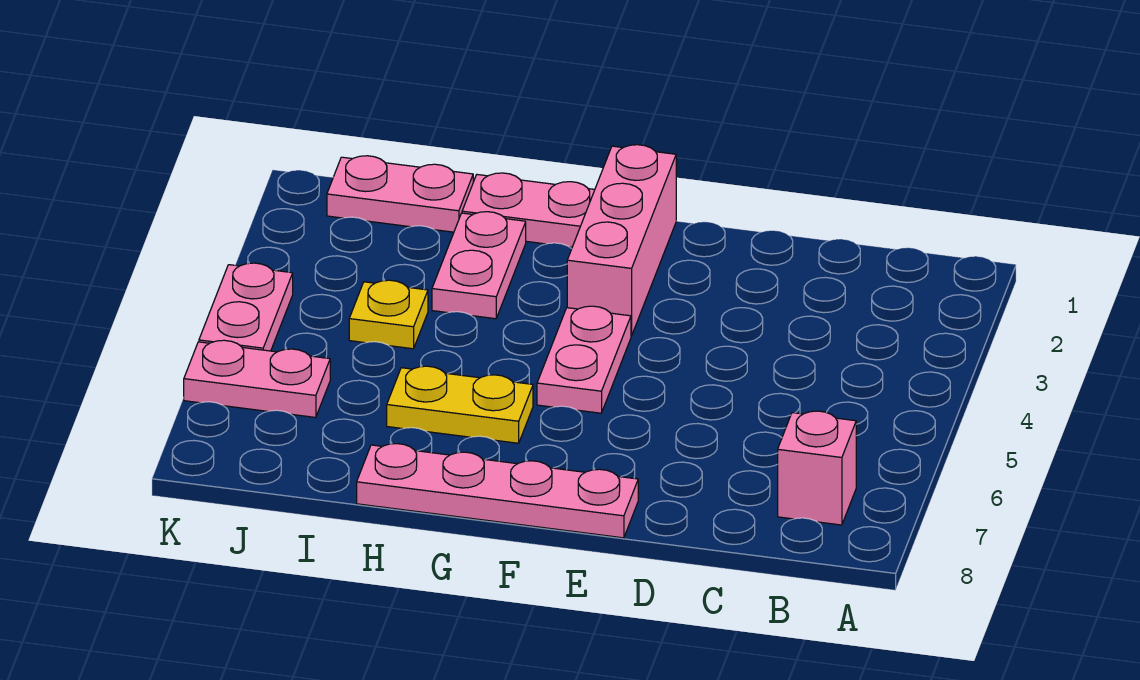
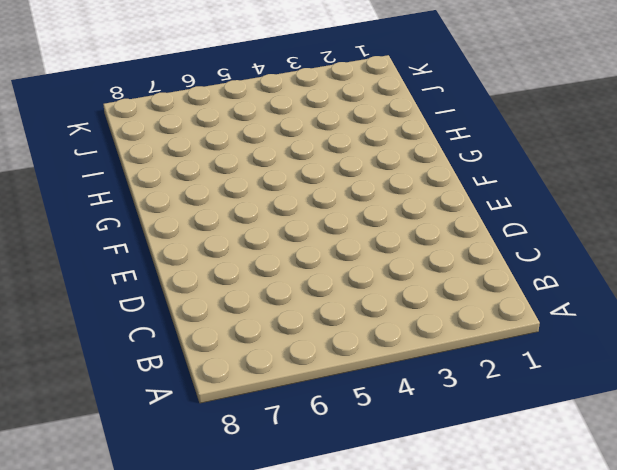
none -> pink brick B7 level 1
none -> pink plate E8:H8 level 1

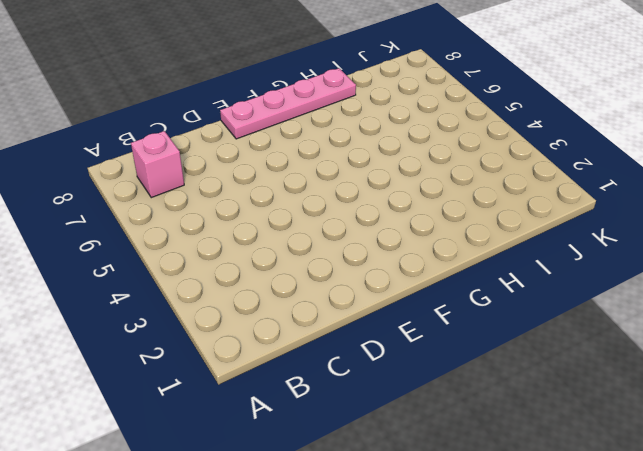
none -> pink brick F1:F3 level 1
none -> pink plate F4:F5 level 1

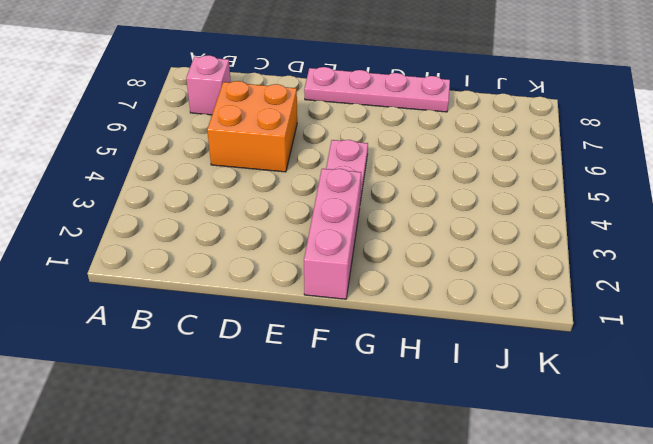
orange brick C5:D6 level 1 -> none
none -> pink plate G1:H1 level 1
none -> yellow plate G6:H6 level 1

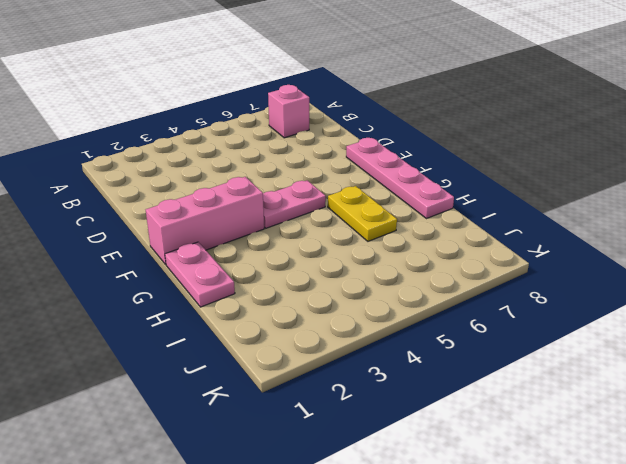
none -> pink plate H2:H3 level 1
none -> pink plate I1:J1 level 1

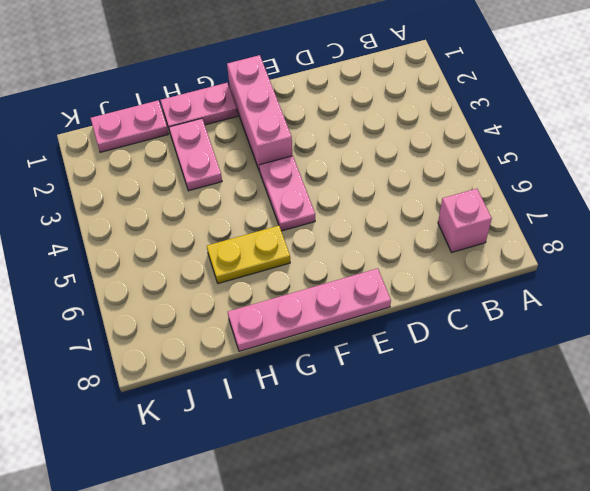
none -> yellow plate I4 level 1
none -> pink plate J6:K6 level 1

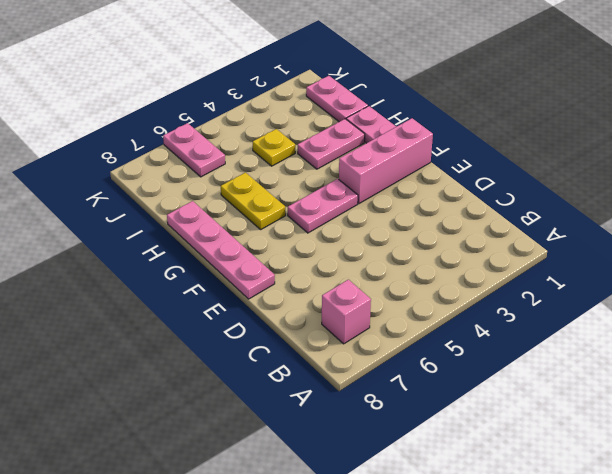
none -> pink plate K4:K5 level 1

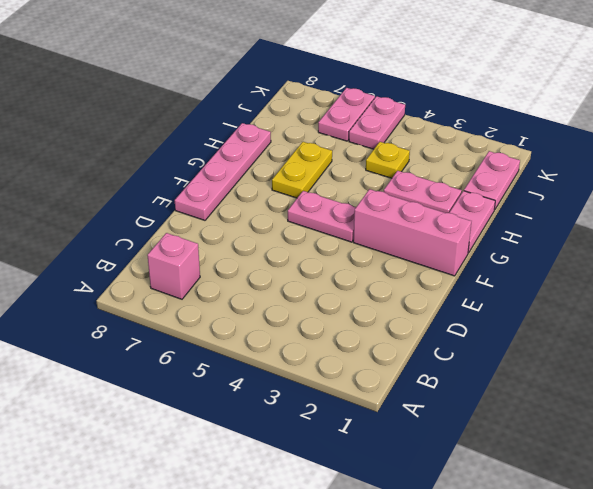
pink plate J5:K5 level 1 -> pink plate K4:K5 level 1

